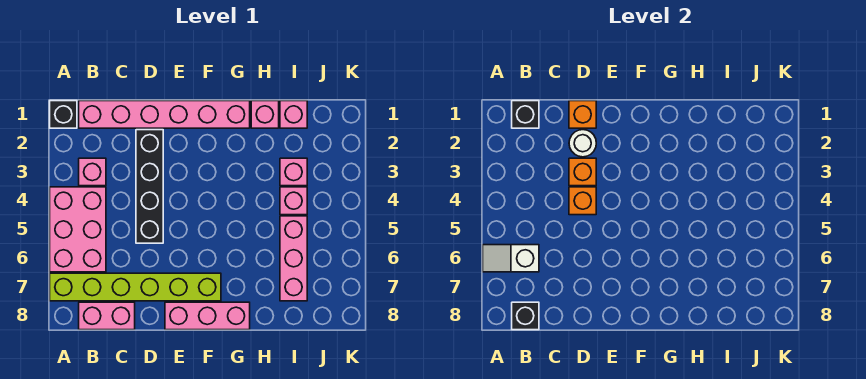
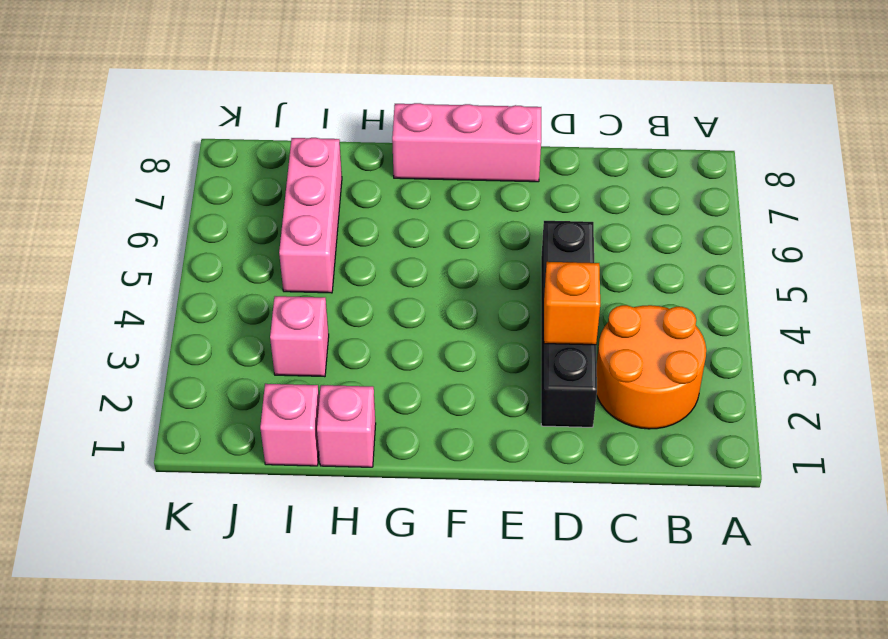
orange round brick B2:C3 level 1 -> pink brick B3 level 1
none -> black brick A1 level 1
none -> pink brick A4:B6 level 1
none -> lime brick A7:F7 level 1

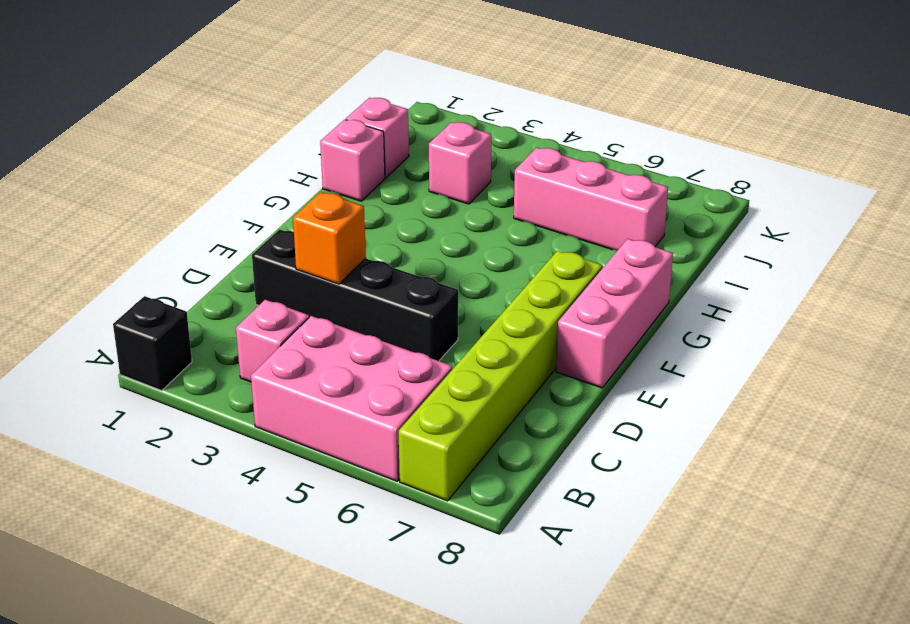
none -> pink brick B1:G1 level 1
none -> pink brick B8:C8 level 1
none -> pink brick I4 level 1

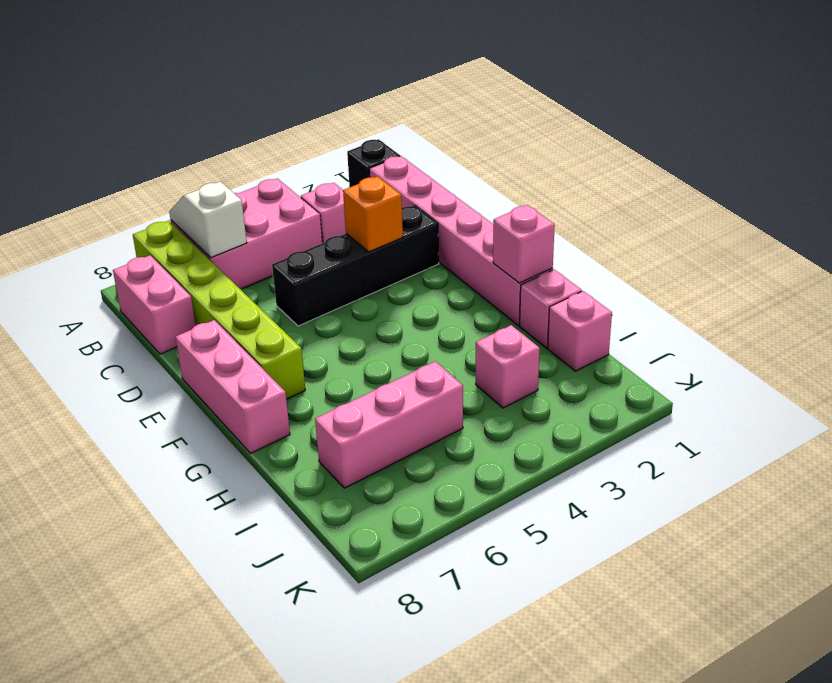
pink brick G1 level 2 -> pink brick I4 level 1
none -> black brick B1 level 2
none -> black brick B8 level 2
none -> orange brick D1 level 2

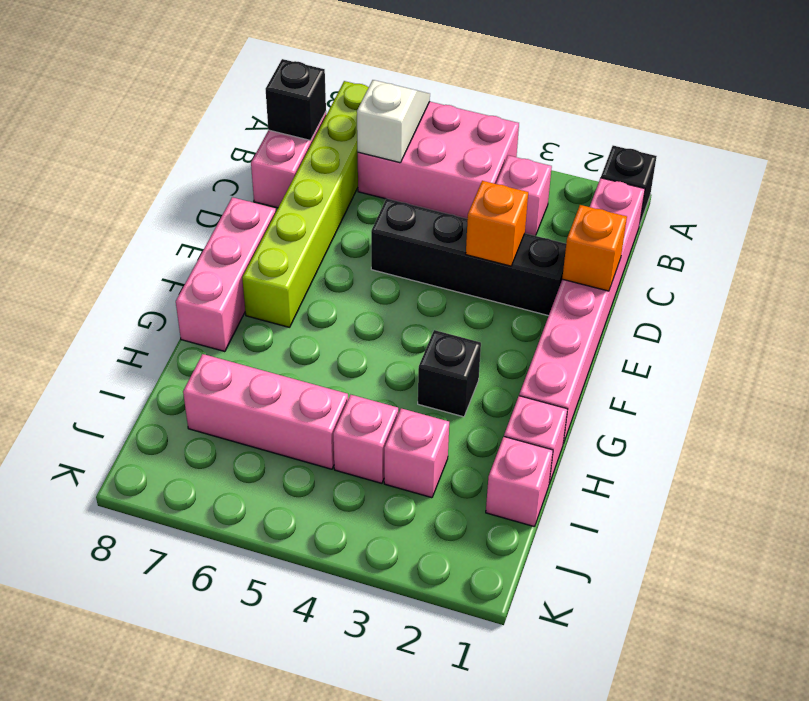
black brick G3 level 1 -> black brick B1 level 2
none -> white round brick D2 level 2
none -> orange brick D4 level 2

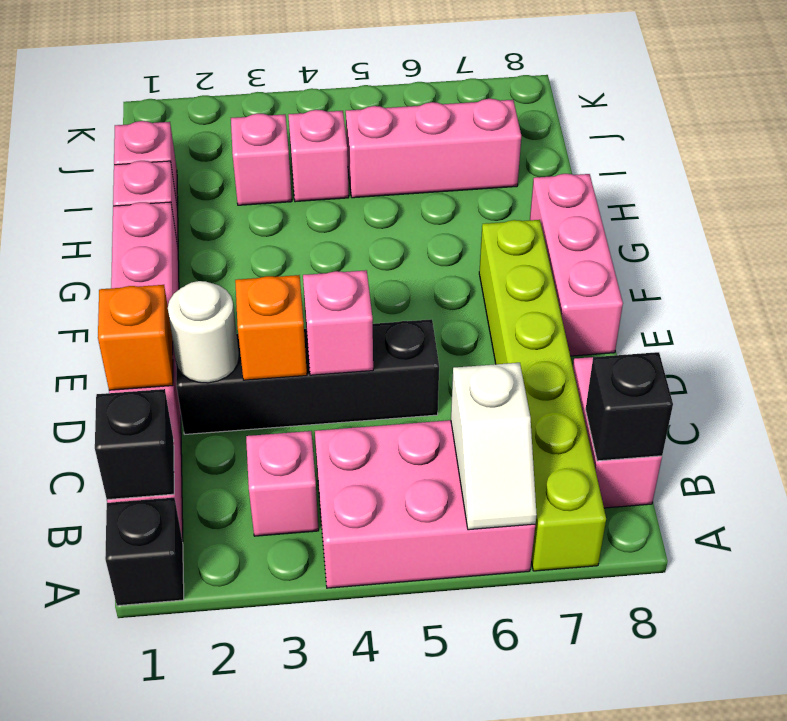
pink brick D4 level 2 -> orange brick D4 level 2

